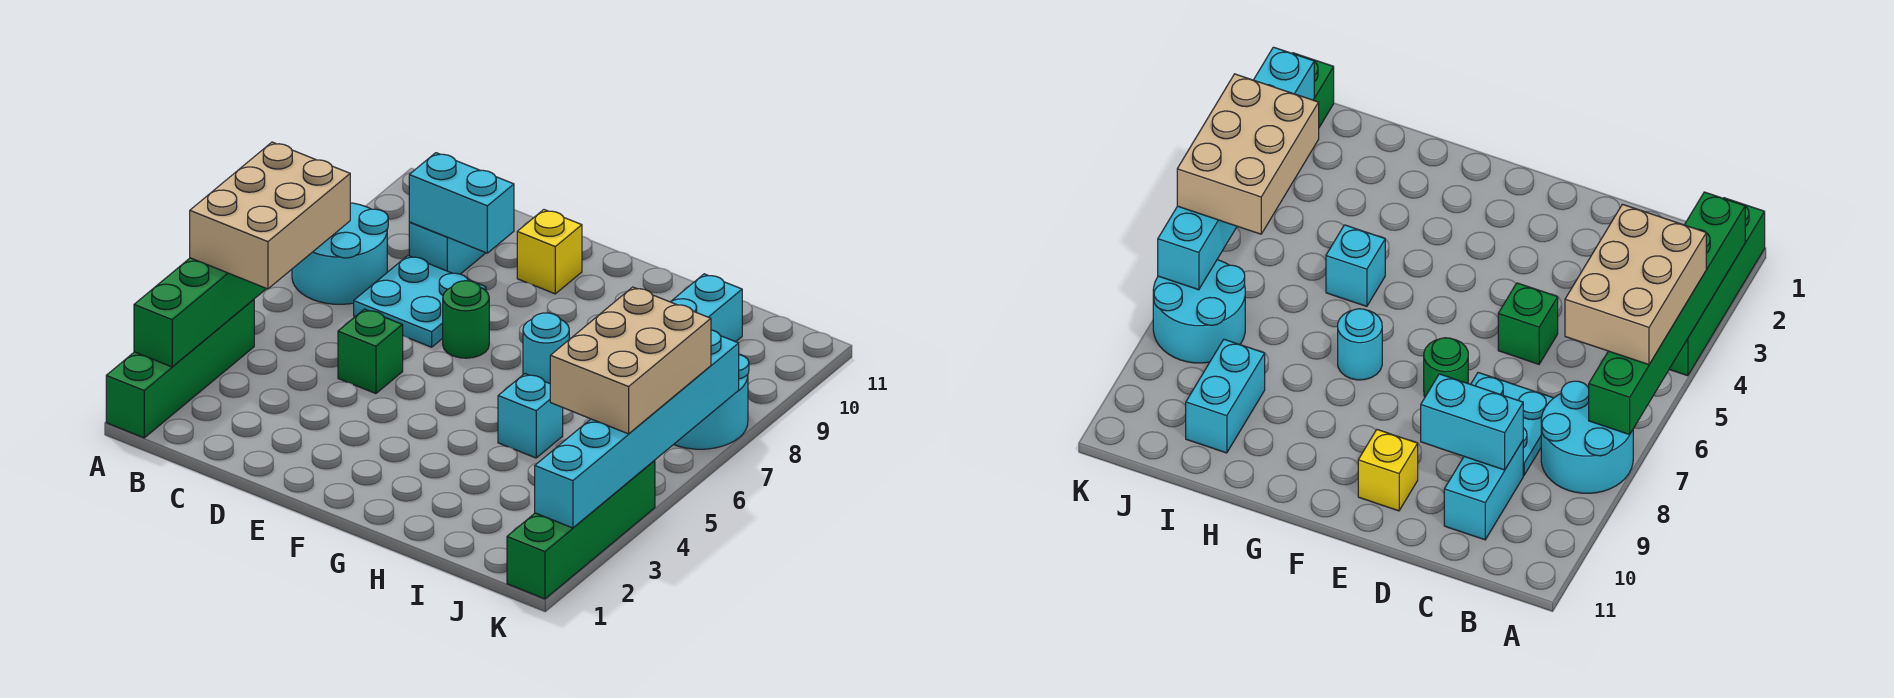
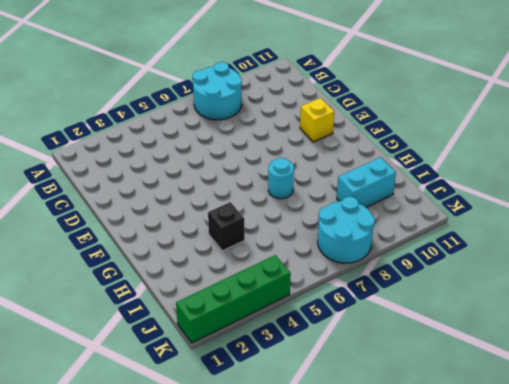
black brick H4 level 1 -> none
none -> green brick A1:A4 level 1
none -> cyan plate C7:D8 level 1
none -> cyan brick C9:C10 level 1

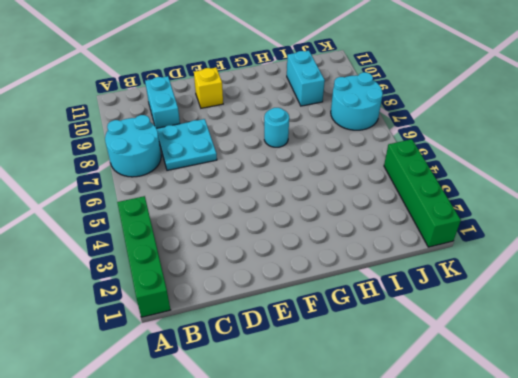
none -> green brick D5 level 1
none -> green round brick E7 level 1
none -> cyan brick H5 level 1

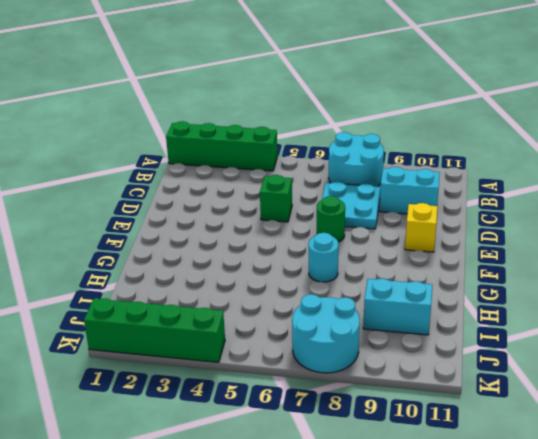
none -> cyan brick H5 level 1
none -> green brick A2:A7 level 2
none -> cyan brick C9:D9 level 2

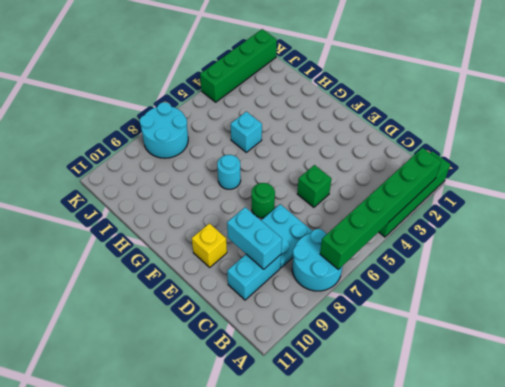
none -> cyan brick I9:I10 level 1
none -> cyan brick K2:K7 level 2
none -> tan brick A4:B6 level 3

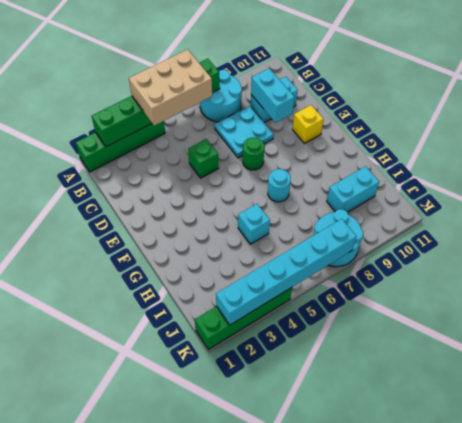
none -> tan brick J4:K6 level 3

